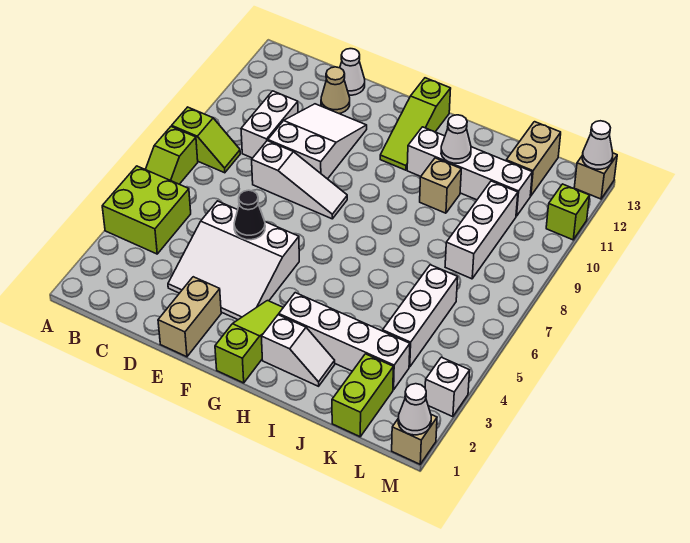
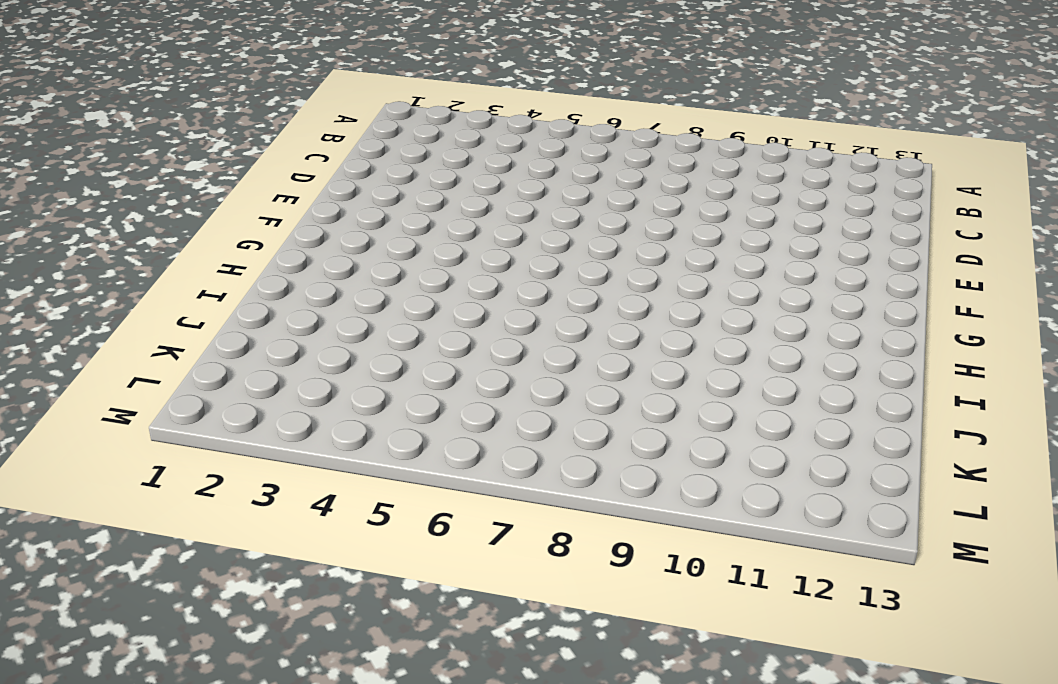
none -> lime brick A4:B5 level 1
none -> lime slope A6:A7 level 1 top 7
none -> lime slope A8:B8 level 1 top A

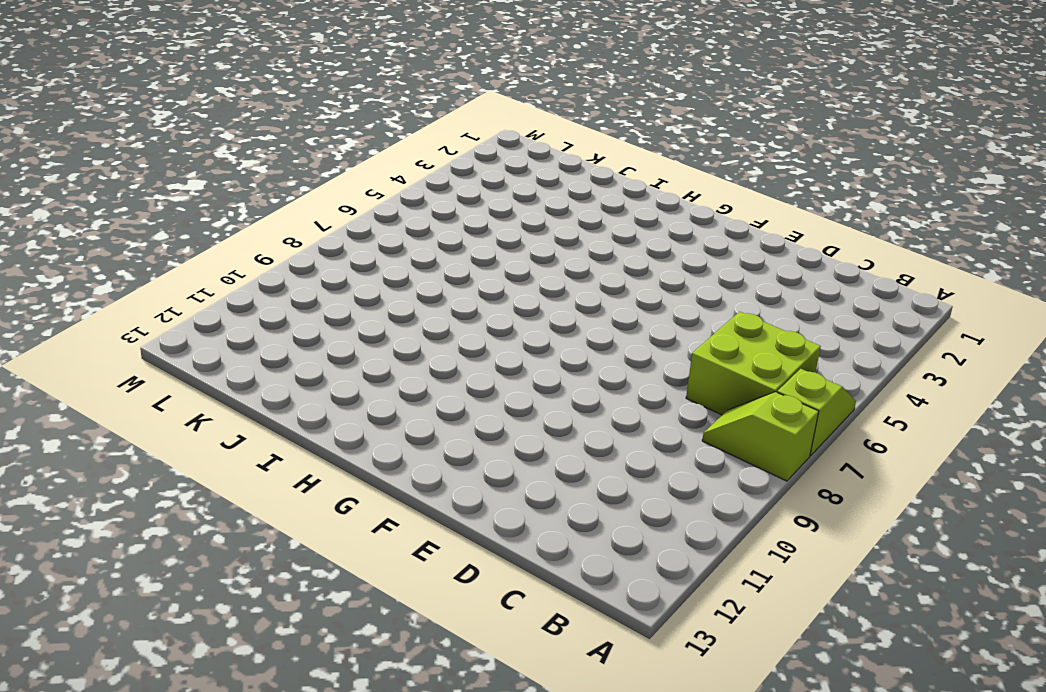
lime brick B6:C7 level 1 -> lime brick A4:B5 level 1
none -> white brick C9:C10 level 1
none -> white slope D3:F5 level 1 top 5
none -> white slope D8:F8 level 1 top D

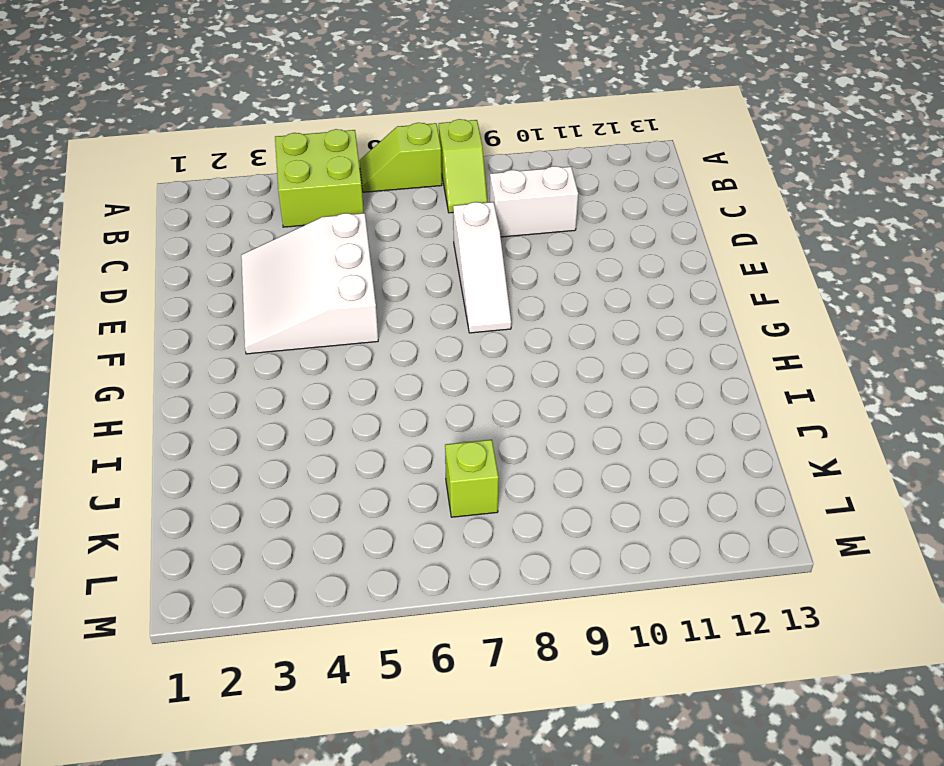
lime brick K7 level 1 -> lime brick M11 level 1
none -> white slope D9:E11 level 1 top 9
none -> tan cone D12 level 1
none -> white cone D13 level 1

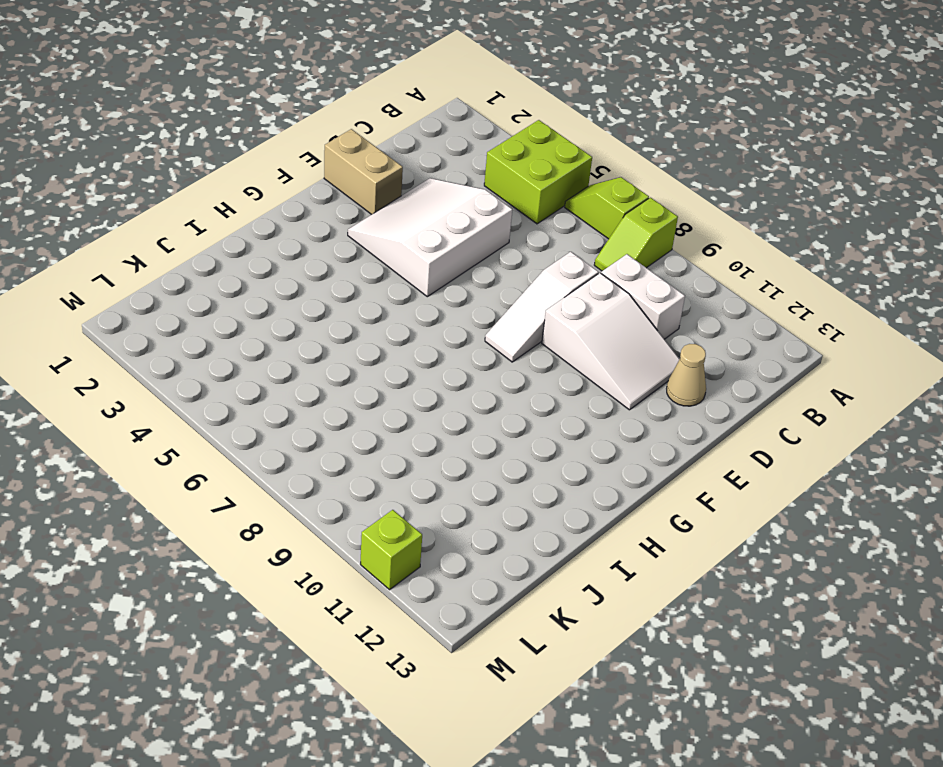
none -> white cone D13 level 1
none -> lime slope G1:G3 level 1 top 1
none -> lime slope G11:G13 level 1 top 13

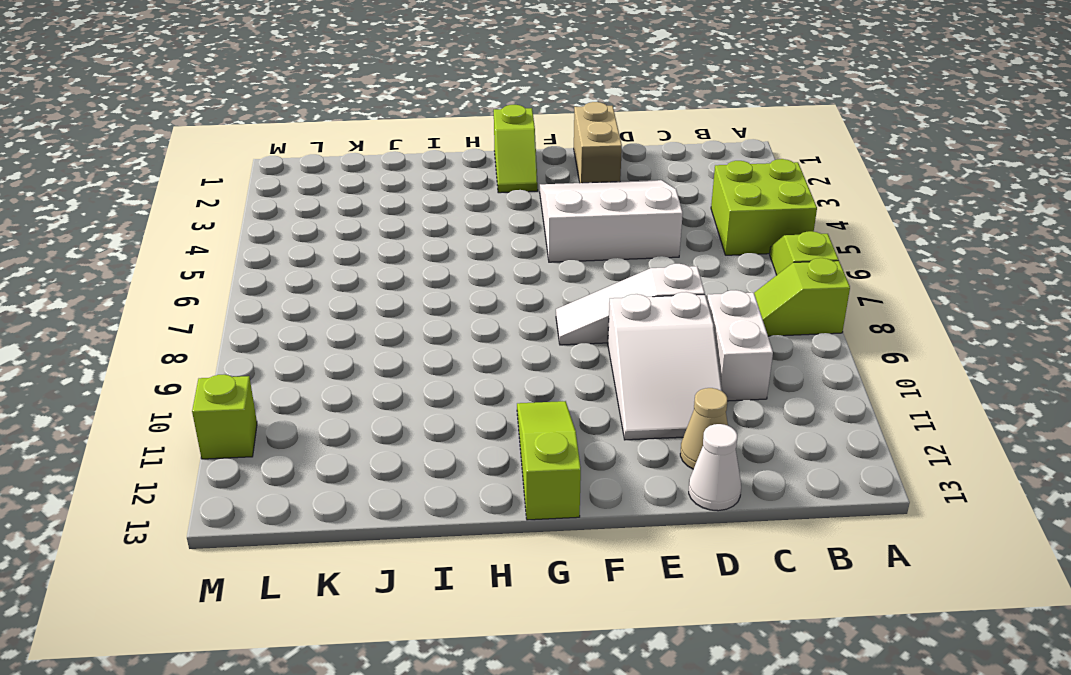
lime slope G1:G2 level 1 top 1 -> lime slope G1:G3 level 1 top 1
none -> white slope H2:I2 level 1 top H
none -> white brick H3:K3 level 1
none -> white brick H11:K11 level 1

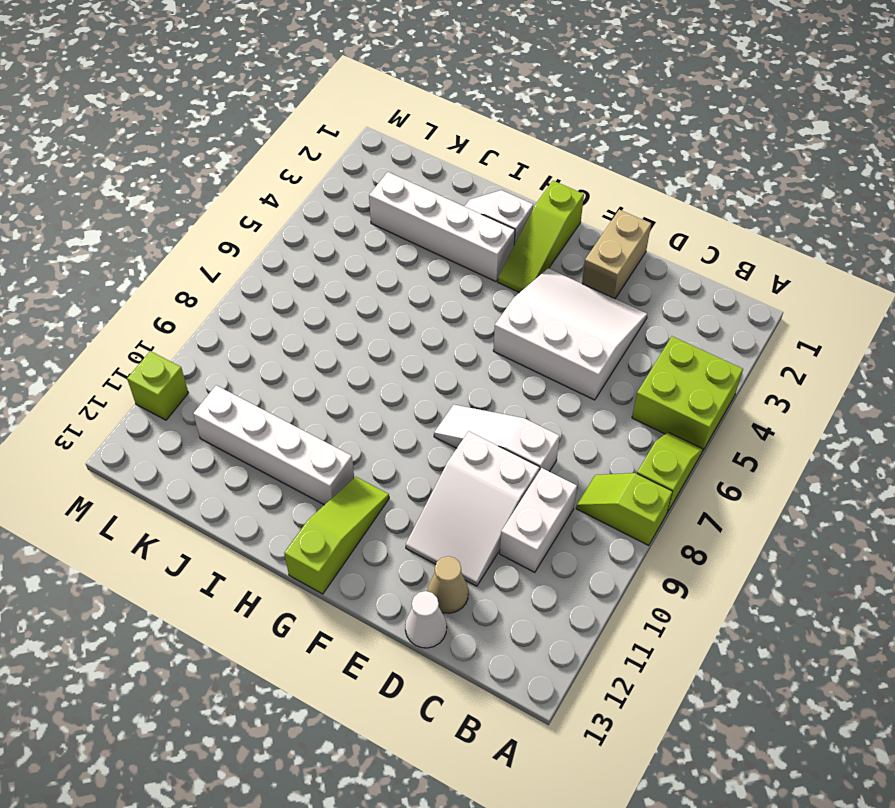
none -> tan brick I10 level 1
none -> lime brick K1:K2 level 1
none -> white brick K4:K6 level 1

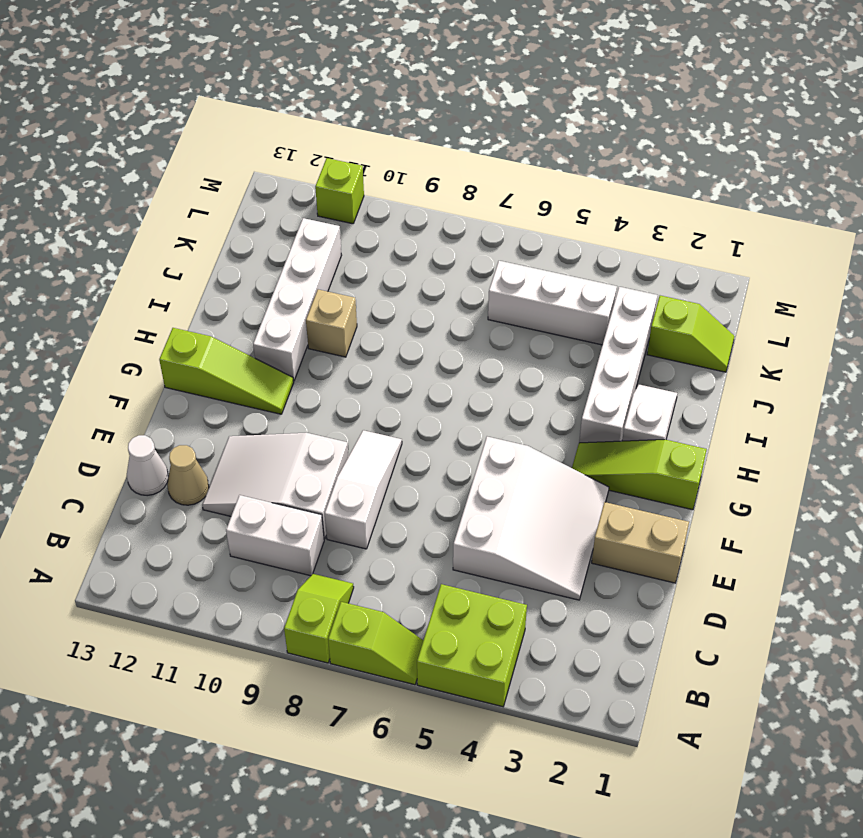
lime slope K1:K2 level 1 top 2 -> lime brick K1:K2 level 1
none -> white brick K8:K10 level 1
none -> tan brick K12:K13 level 1
none -> tan brick M1 level 1

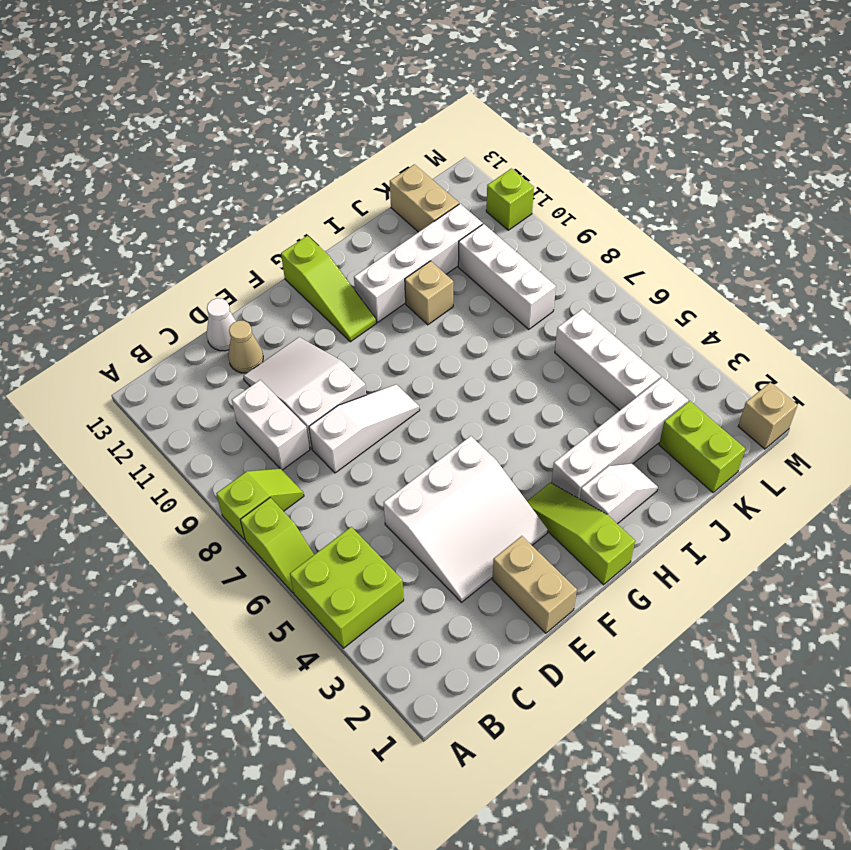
none -> white brick M3 level 1
none -> tan brick M13 level 1
none -> black cone E5 level 2

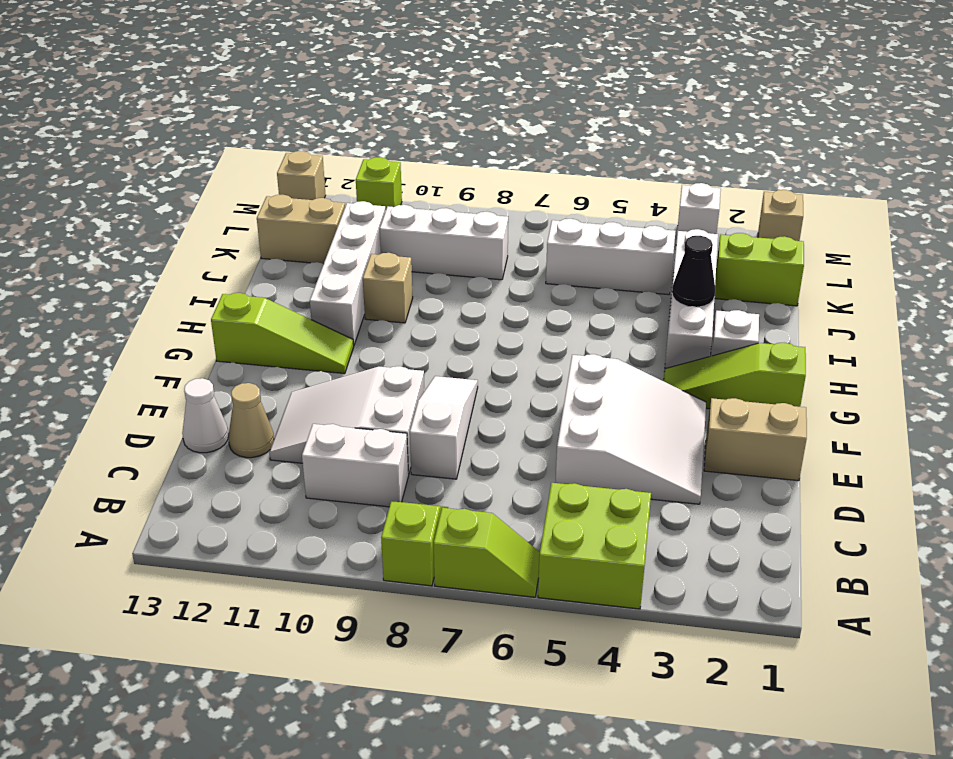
black cone I3 level 2 -> black cone E5 level 2
none -> white cone I11 level 2
none -> white cone M1 level 2
none -> white cone M13 level 2

